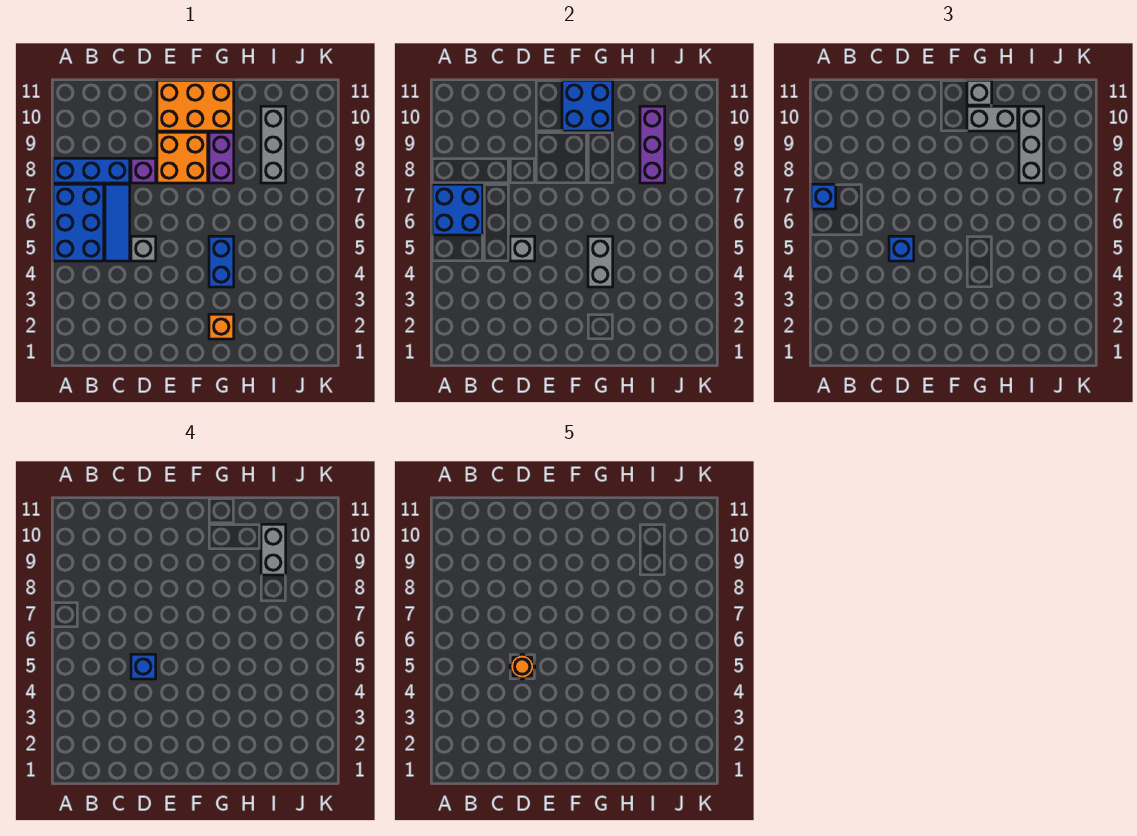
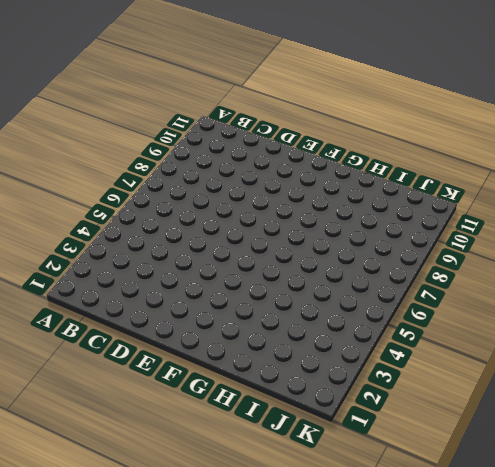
none -> blue brick A5:B7 level 1
none -> blue brick A8:C8 level 1
none -> blue tile C5:C7 level 1

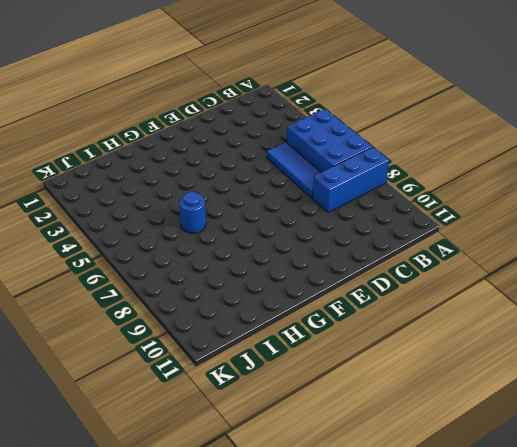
blue round brick H6 level 1 -> none
none -> grey brick D5 level 1
none -> purple brick D8 level 1
none -> orange brick E8:F9 level 1

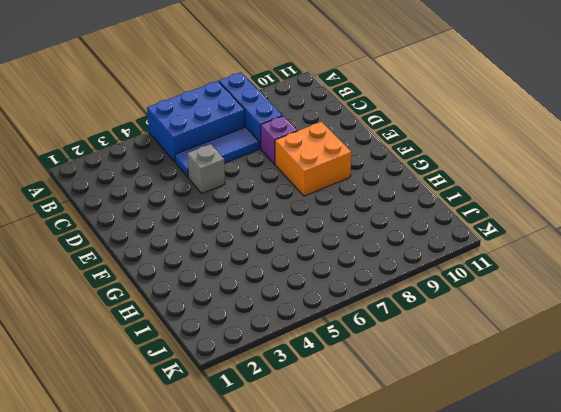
none -> orange brick E10:G11 level 1
none -> orange brick G2 level 1
none -> blue brick G4:G5 level 1

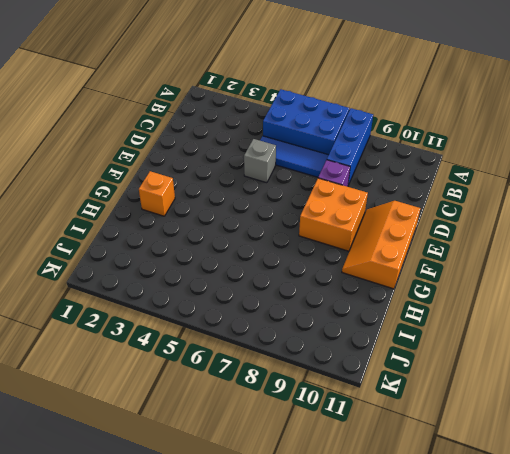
orange slope E10:G11 level 1 top 11 -> orange brick E10:G11 level 1
none -> blue brick G4:G5 level 1
none -> purple brick G8:G9 level 1
none -> grey brick I8:I10 level 1

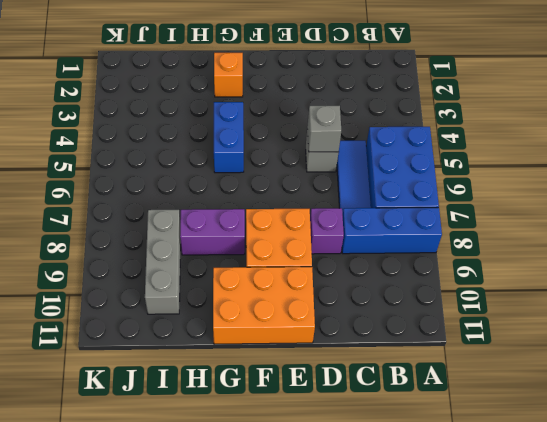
purple brick G8:H8 level 1 -> purple brick G8:G9 level 1
none -> blue brick A6:B7 level 2
none -> blue brick F10:G11 level 2
none -> grey brick G4:G5 level 2

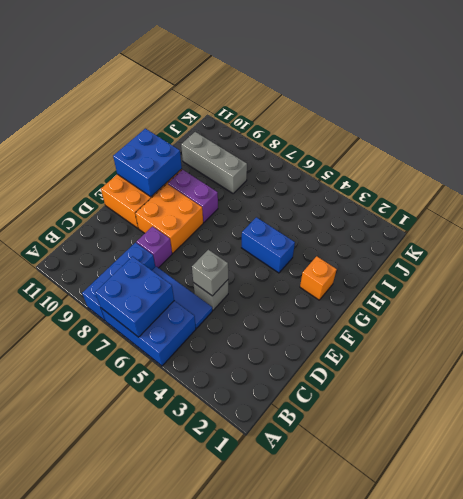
none -> grey brick G4:G5 level 2
none -> purple brick I8:I10 level 2
none -> blue brick A7 level 3

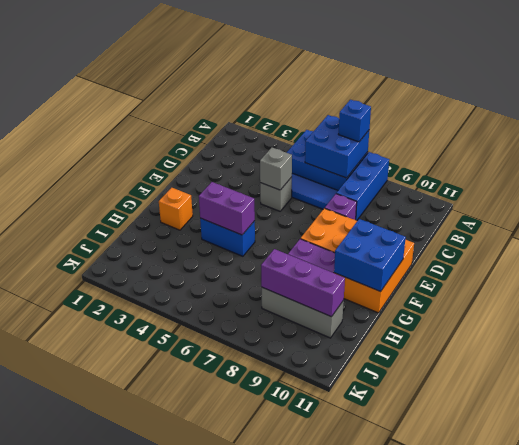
purple brick G4:G5 level 2 -> grey brick G4:G5 level 2
none -> blue brick D5 level 3
none -> grey brick G10:H10 level 3
none -> grey brick G11 level 3

